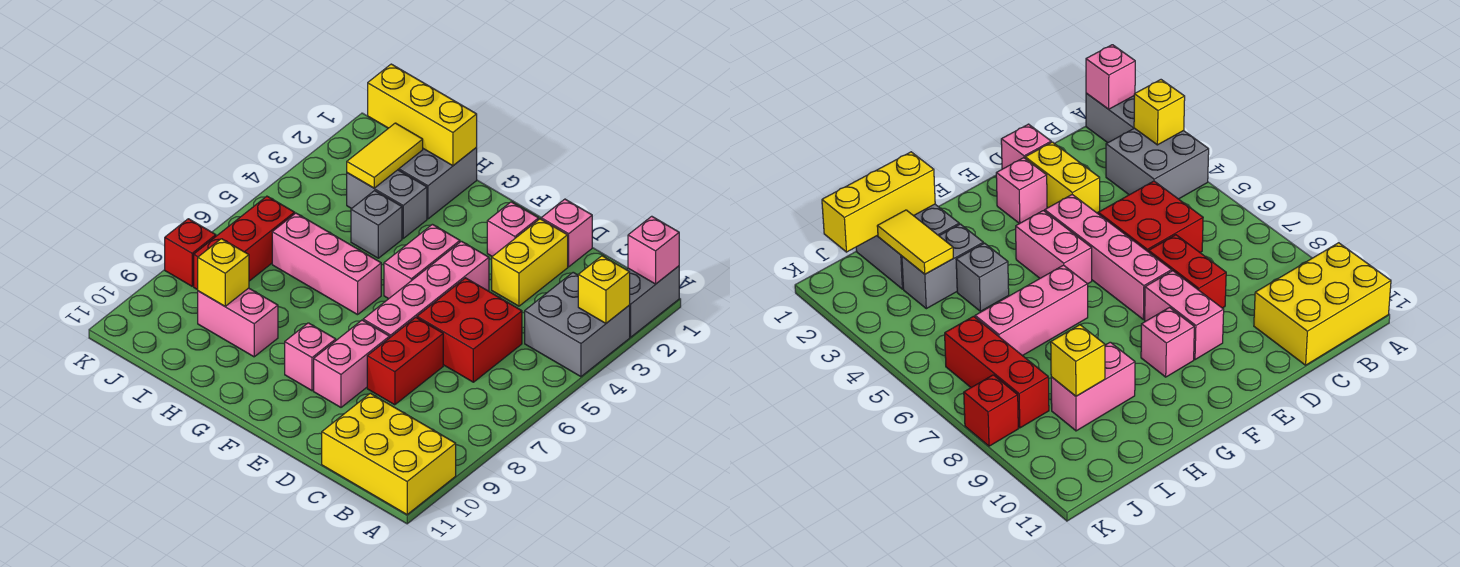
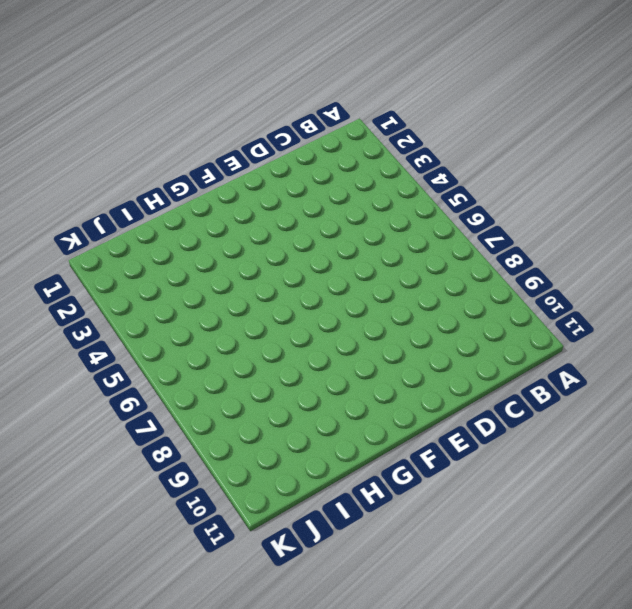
none -> grey brick A1:A2 level 1
none -> grey brick A3:B4 level 1
none -> yellow brick A10:C11 level 1

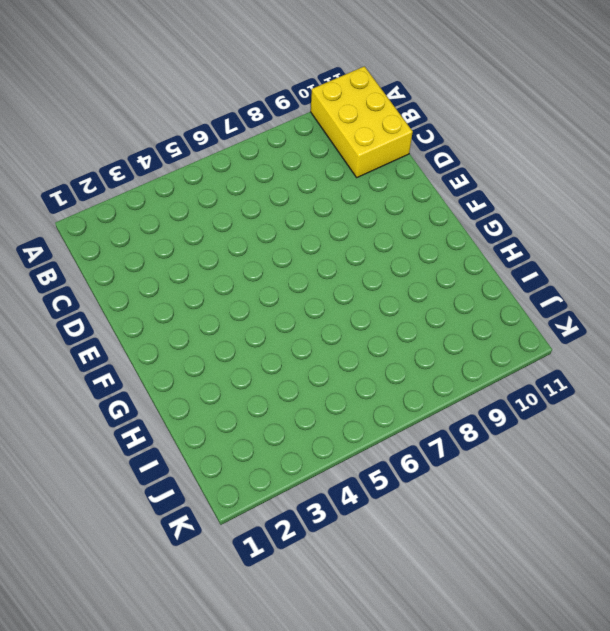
none -> grey brick A1:A2 level 1
none -> grey brick A3:B4 level 1
none -> red brick C5:D6 level 1

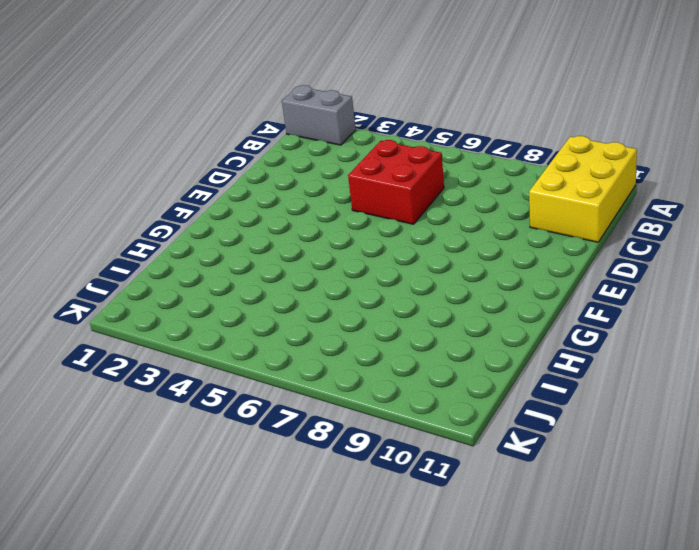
none -> grey brick A3:B4 level 1
none -> pink brick D1 level 1
none -> yellow brick D2:D3 level 1

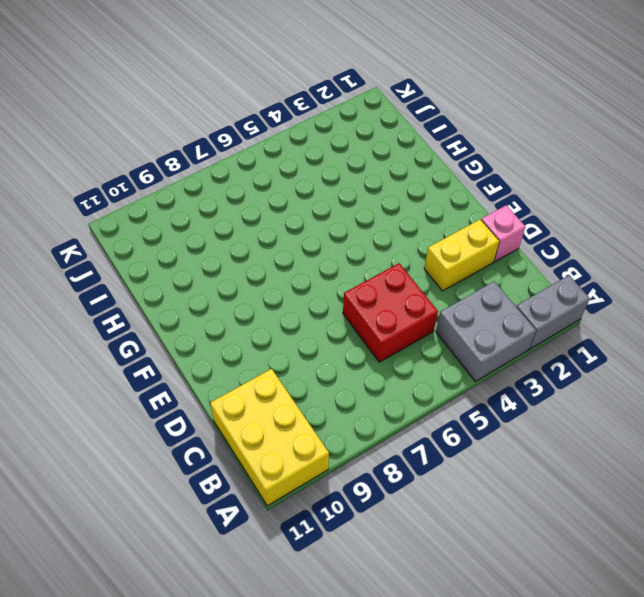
none -> red brick D7:D8 level 1
none -> pink brick E2 level 1
none -> pink brick E4:E7 level 1

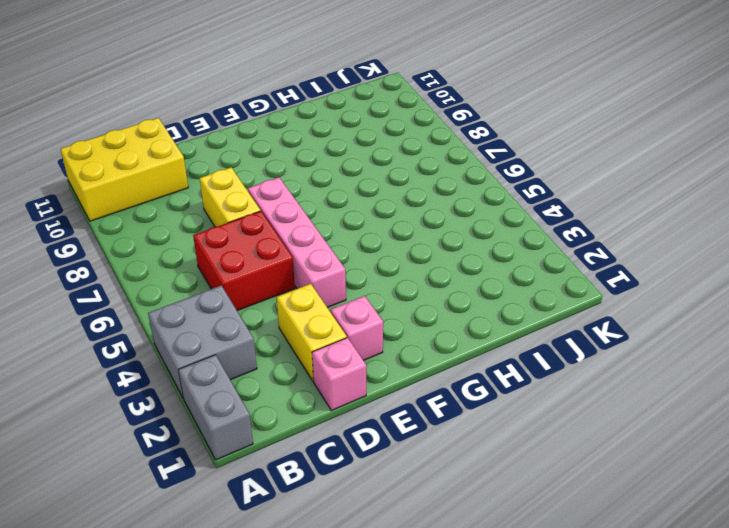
yellow brick D7:D8 level 1 -> red brick D7:D8 level 1
none -> pink brick E8:E9 level 1
none -> pink brick F4:F5 level 1
none -> pink brick F9 level 1

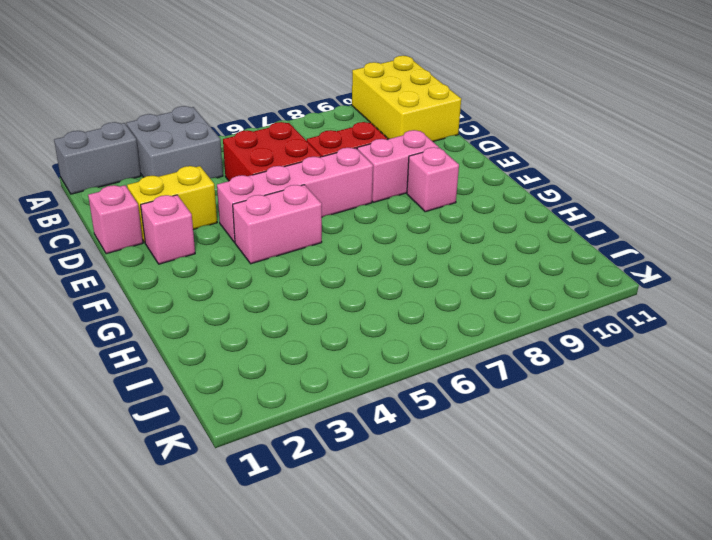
none -> pink brick G6:I6 level 1
none -> grey brick H1:I2 level 1
none -> grey brick H3:I3 level 1

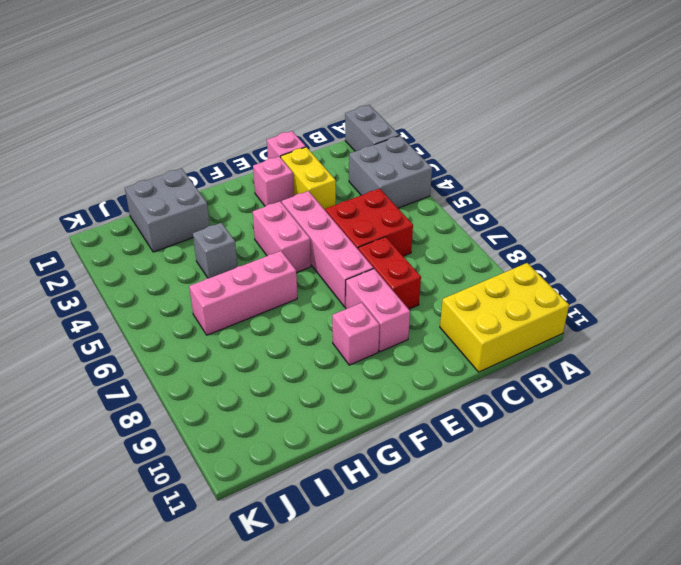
none -> grey brick H3:I3 level 1
none -> pink brick H9:I9 level 1
none -> red brick J6:J8 level 1

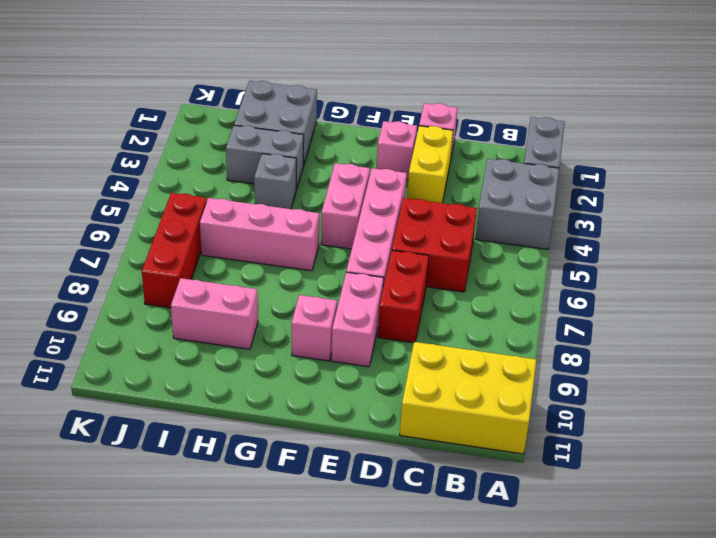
none -> red brick K8 level 1
none -> pink brick A1 level 2
none -> yellow brick A3 level 2

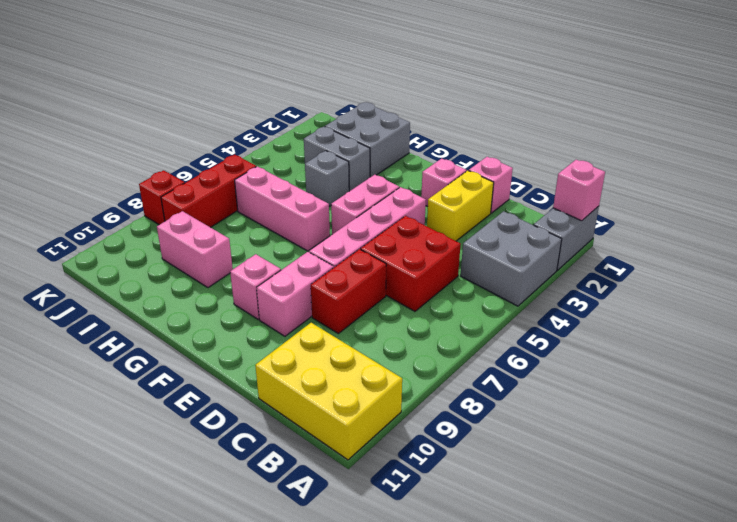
none -> yellow brick A3 level 2
none -> yellow brick H1:J1 level 2
none -> yellow tile I2:I3 level 2

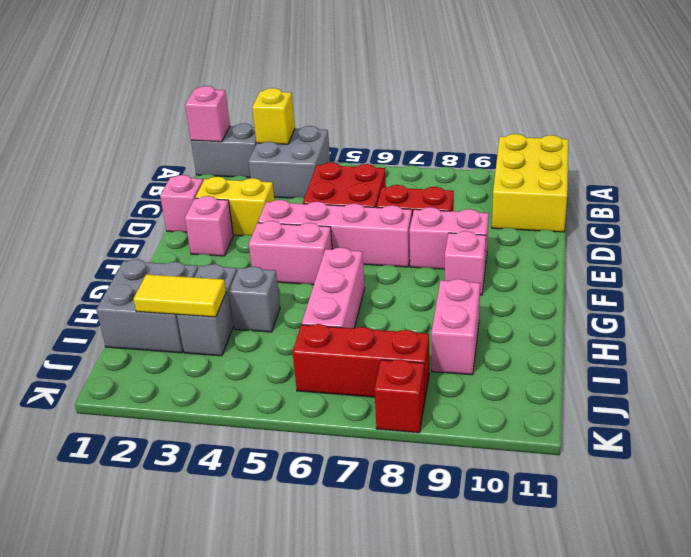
none -> yellow brick H1:J1 level 2
none -> yellow brick I9 level 2

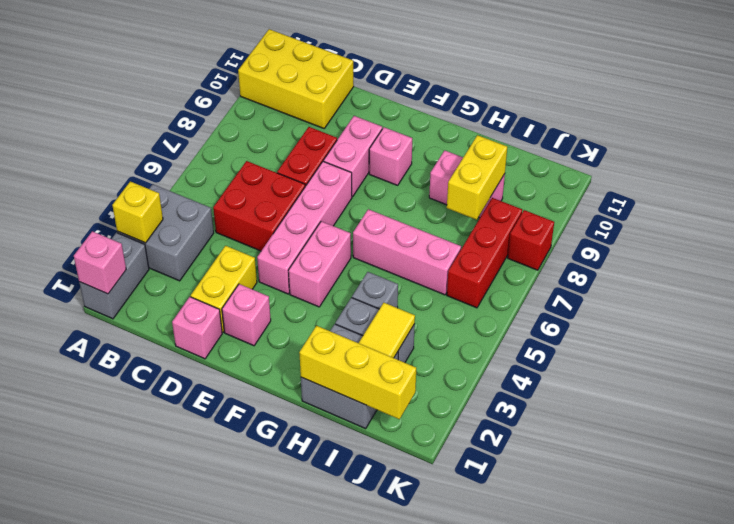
yellow brick I8:I9 level 2 -> yellow brick I9 level 2

